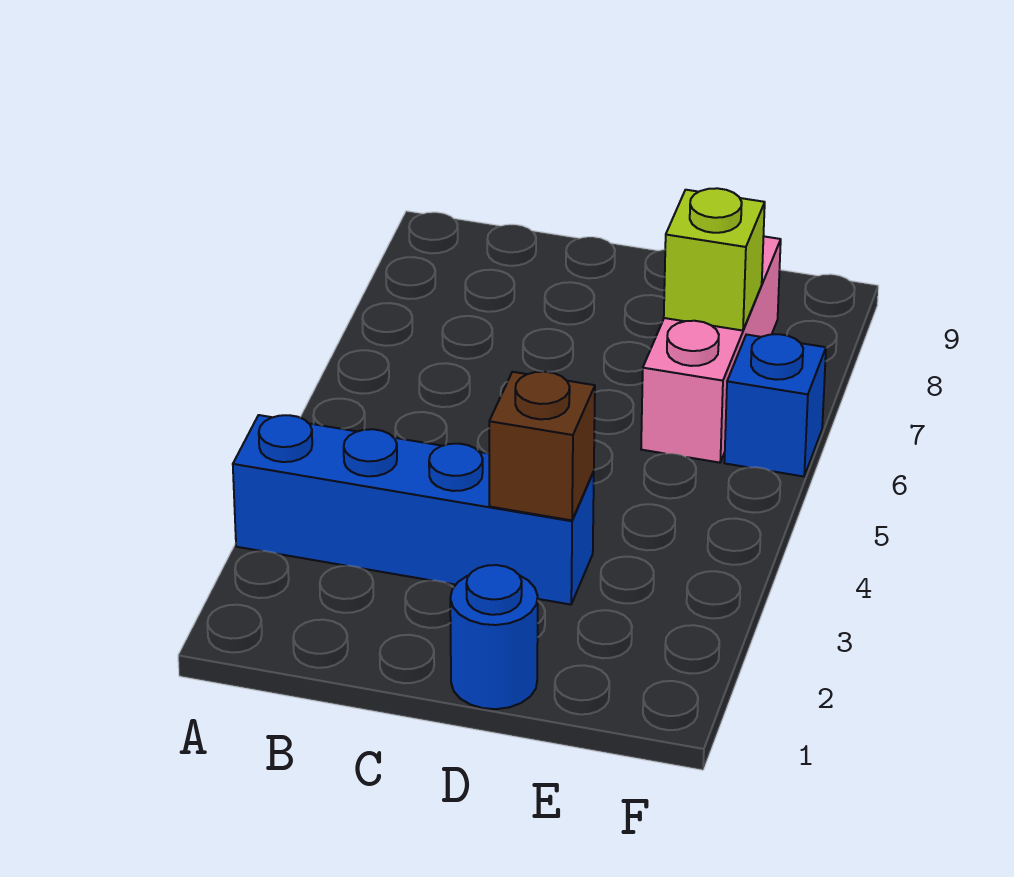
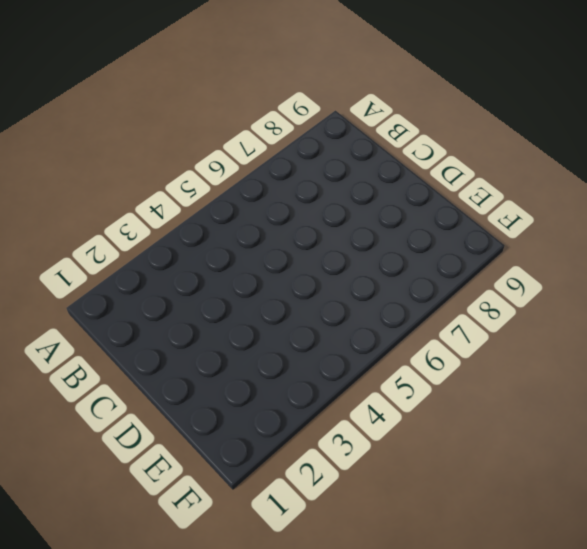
none -> blue brick A3:D3 level 1
none -> blue round brick D1 level 1

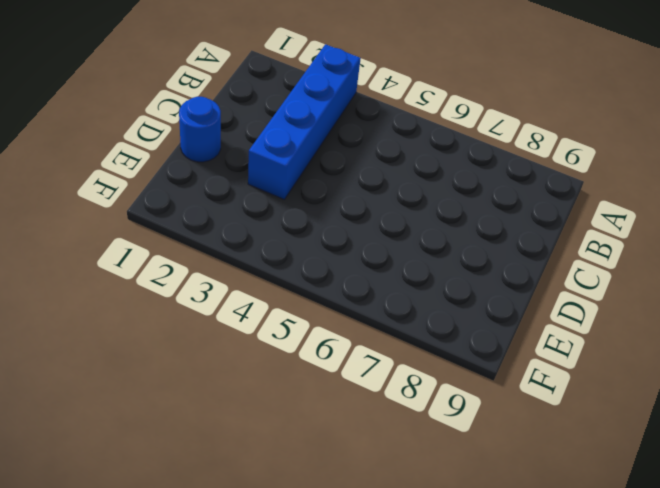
none -> pink brick E6:E8 level 1
none -> blue brick F6 level 1

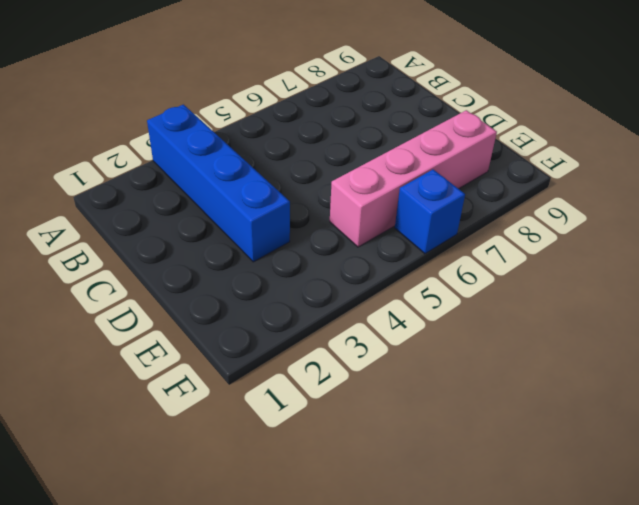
pink brick E5:E8 level 1 -> pink brick E6:E8 level 1
none -> blue round brick D1 level 1
none -> brown brick D3 level 2

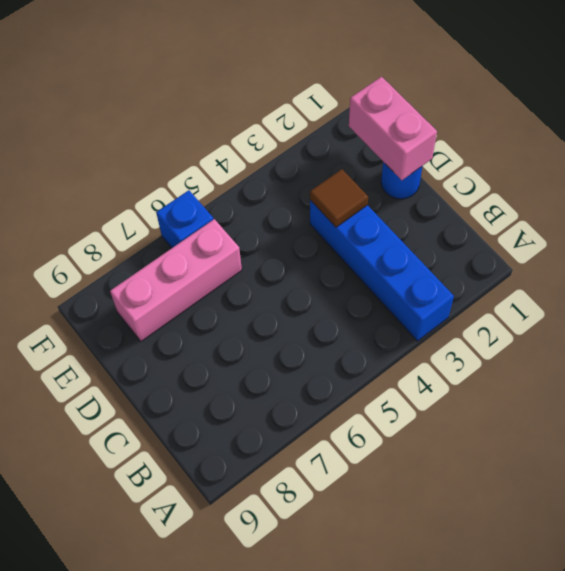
pink brick D1:E1 level 2 -> none
brown tile D3 level 2 -> brown brick D3 level 2
none -> lime brick E7 level 2

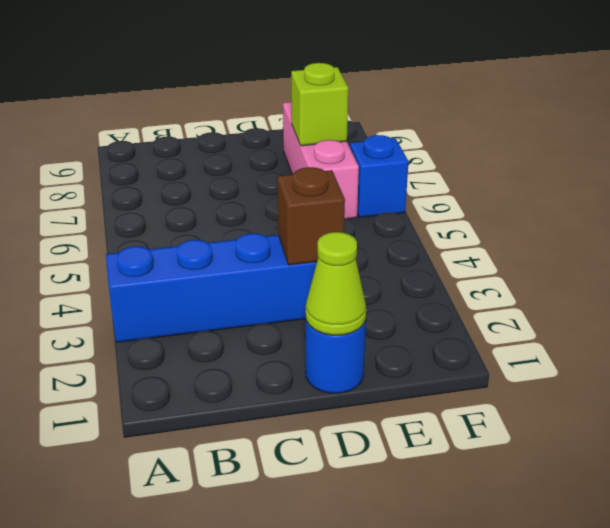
lime cone D1 level 2 -> none

